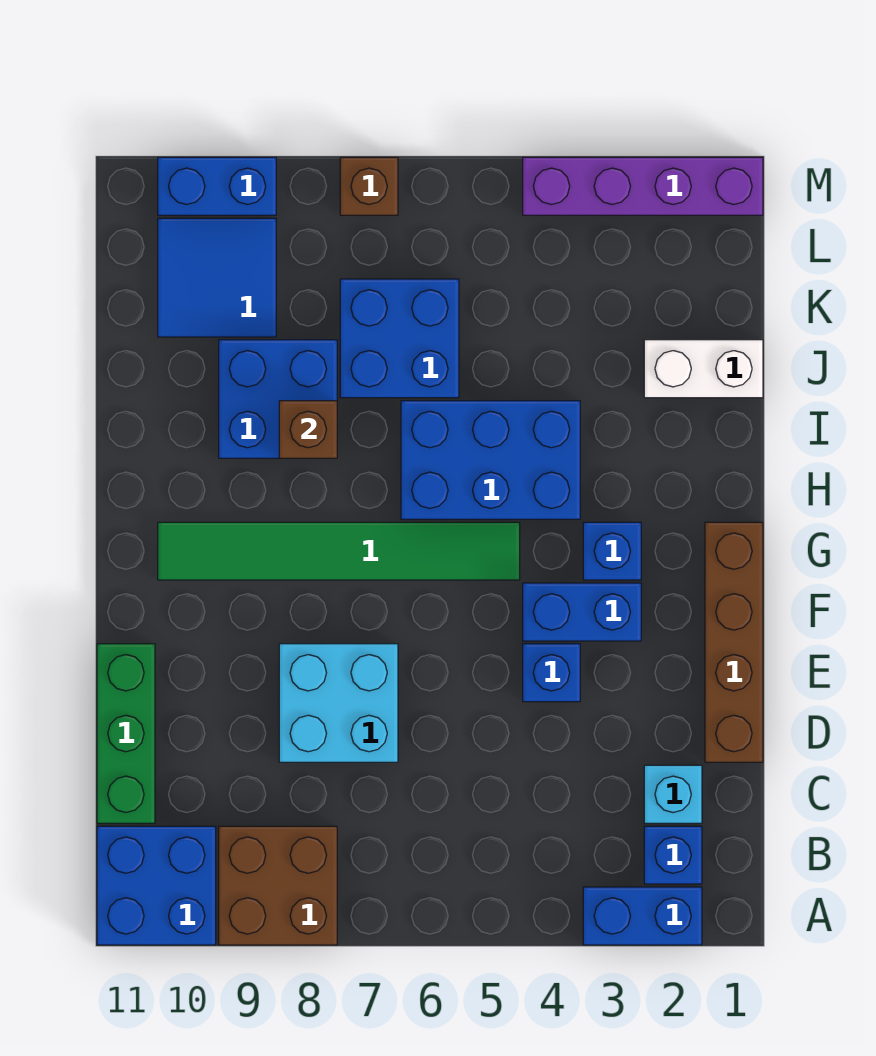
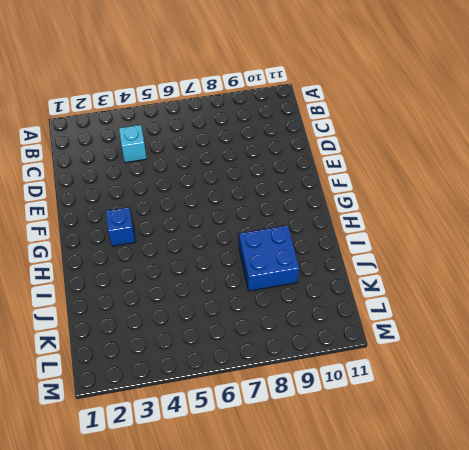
cyan brick C4 level 1 -> cyan brick C2 level 1
none -> blue brick A2:A3 level 1
none -> brown brick A8:B9 level 1
none -> blue brick A10:B11 level 1

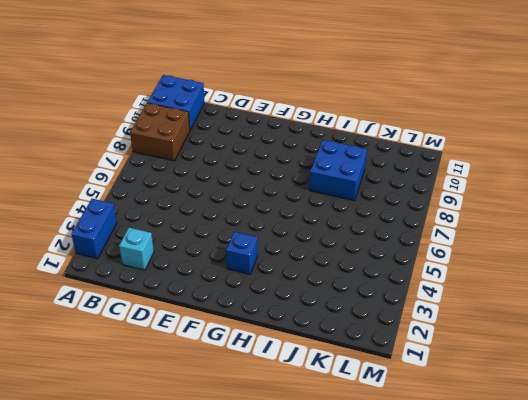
none -> blue brick B2 level 1
none -> green brick C11:E11 level 1
none -> brown brick D1:G1 level 1

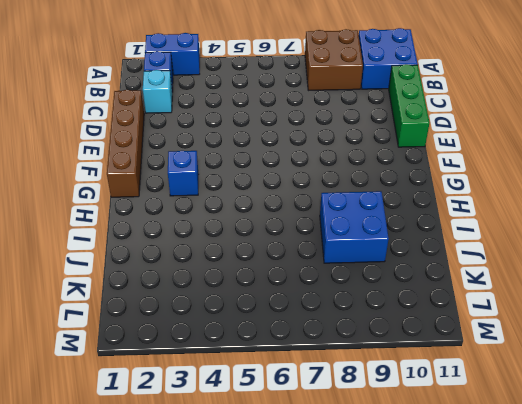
none -> cyan brick D7:E8 level 1
none -> blue brick E4 level 1
none -> blue brick F3:F4 level 1

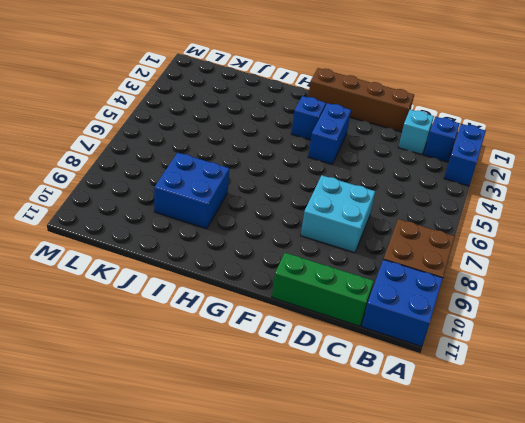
none -> blue brick E4 level 1
none -> green tile G5:G10 level 1
none -> blue brick H4:I6 level 1

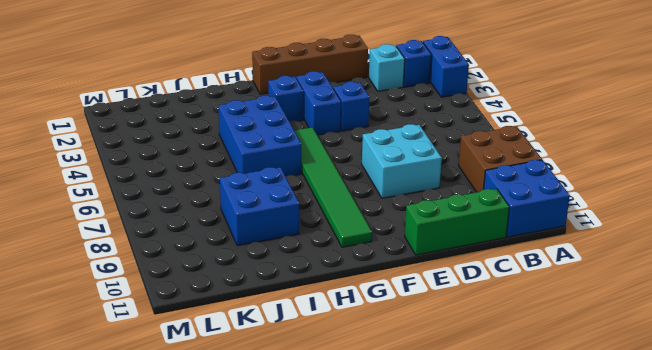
none -> white brick J1:J2 level 1
none -> blue brick J6:K7 level 1
none -> blue tile K9:L10 level 1

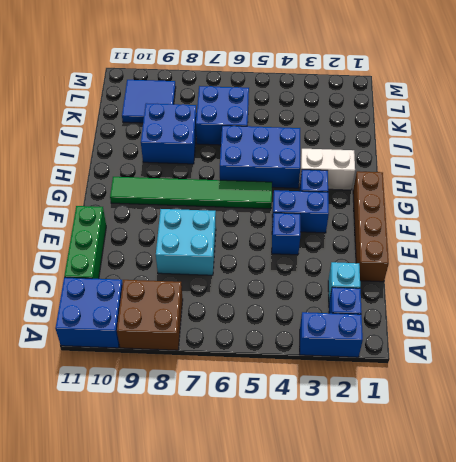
white brick H2:H3 level 1 -> white brick J1:J2 level 1
none -> purple brick M1:M4 level 1
none -> brown brick M7 level 1
none -> blue brick M9:M10 level 1

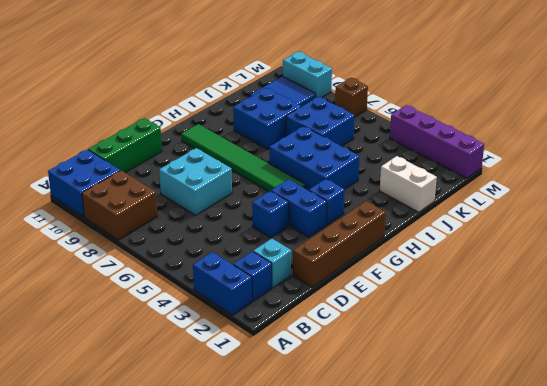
cyan brick M9:M10 level 1 -> blue brick M9:M10 level 1
none -> brown brick I8 level 2

